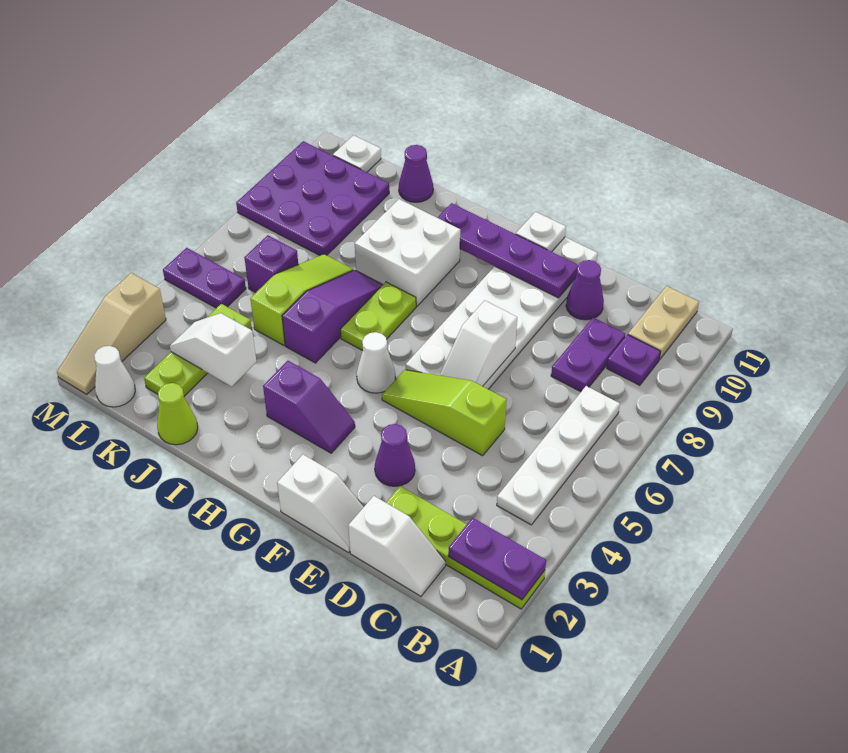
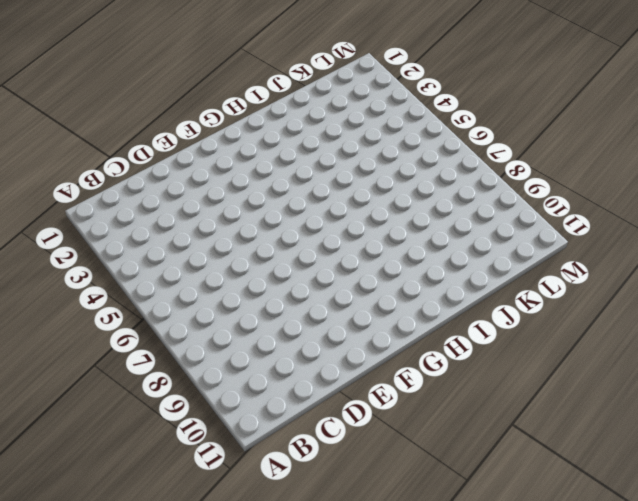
none -> lime plate A2:D2 level 1
none -> white plate B4:B7 level 1
none -> purple plate B9 level 1
none -> tan plate B10:B11 level 1

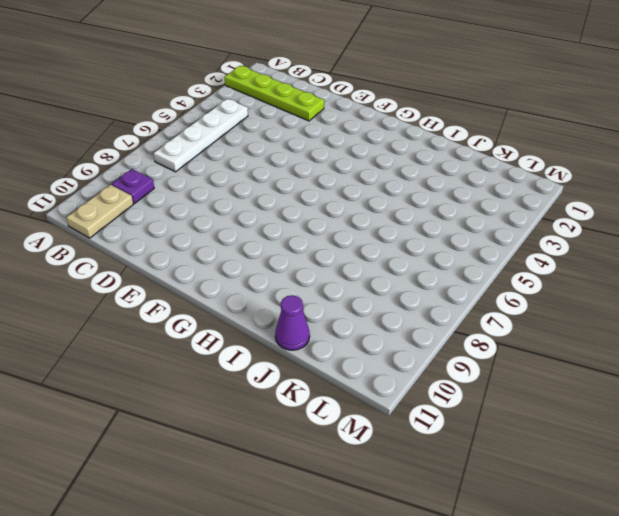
none -> white slope C1:D1 level 1 top D
none -> purple plate C8:C9 level 1
none -> lime slope D5:F5 level 1 top D
none -> purple cone D10 level 1

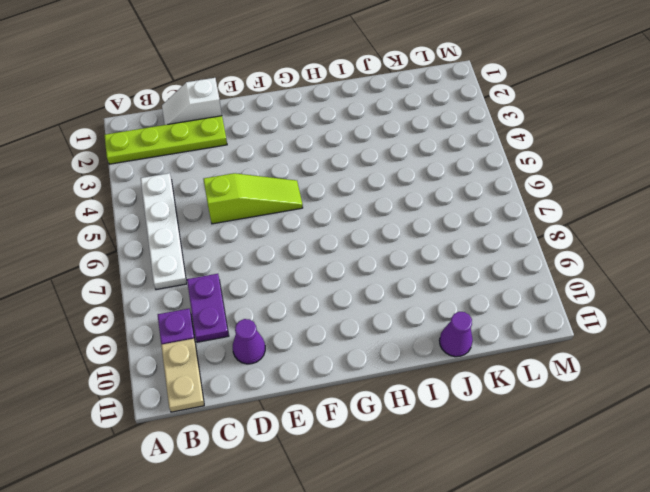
none -> white slope E1:F1 level 1 top F
none -> purple cone E3 level 1
none -> white plate E6:F11 level 1
none -> purple slope G3:H3 level 1 top H

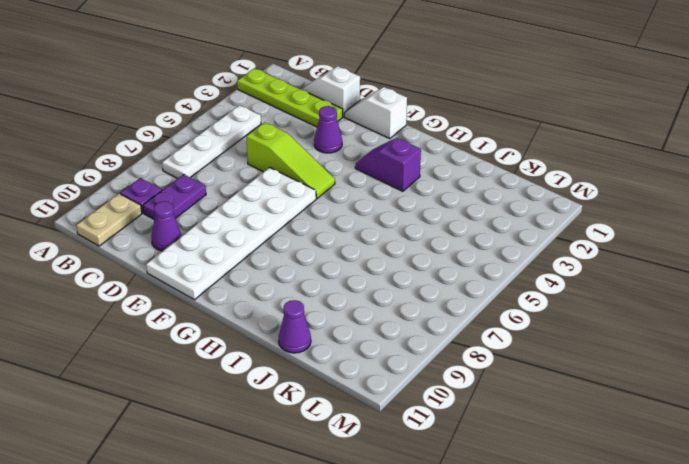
none -> white cone G5 level 1
none -> lime plate H6:H7 level 1
none -> white brick H8:I9 level 1
none -> purple slope I5:I7 level 1 top 5

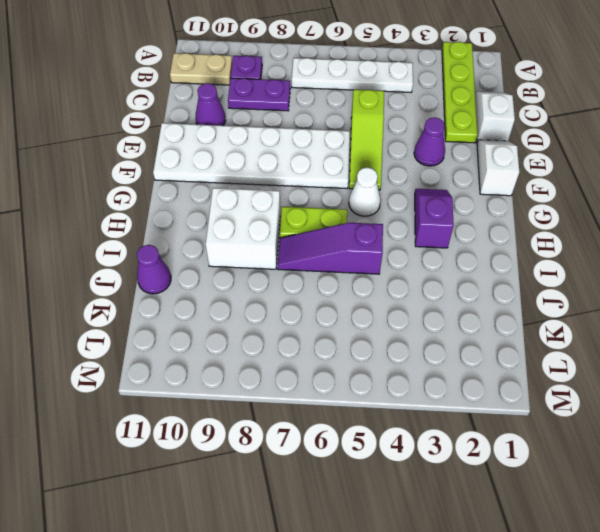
none -> lime cone J1 level 1
none -> lime slope J5:J7 level 1 top 5
none -> lime plate K2:K4 level 1
none -> purple brick K6 level 1

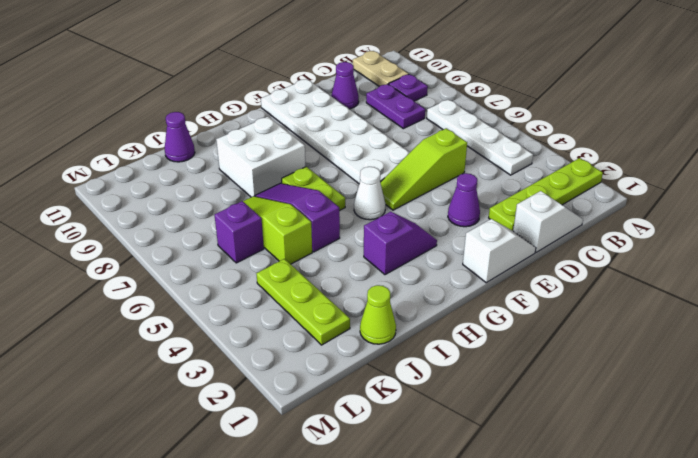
none -> purple plate K8:M10 level 1
none -> white cone L1 level 1
none -> purple plate L5:M5 level 1
none -> white plate L11 level 1

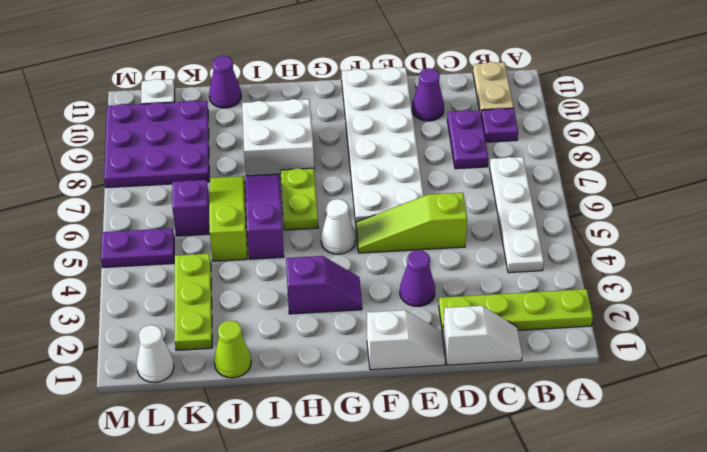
none -> tan slope M1:M3 level 1 top 3
none -> purple plate A2:B2 level 2
none -> white slope E6:E7 level 2 top 7
none -> purple plate E10:H10 level 2

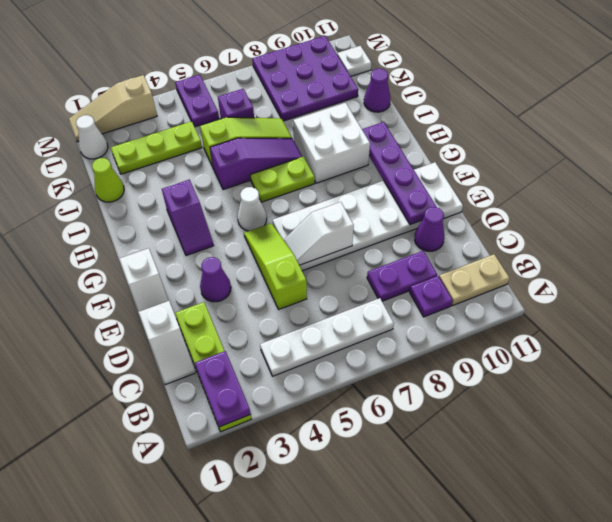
none -> white plate F11 level 2
none -> white slope J3:K3 level 2 top J

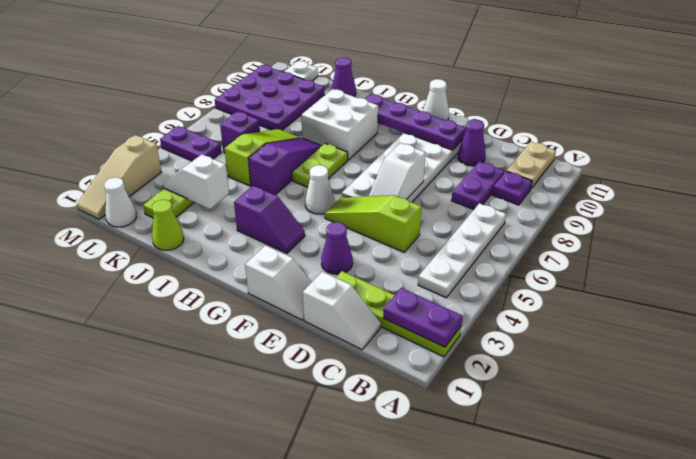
white cone F11 level 2 -> white plate F11 level 2

